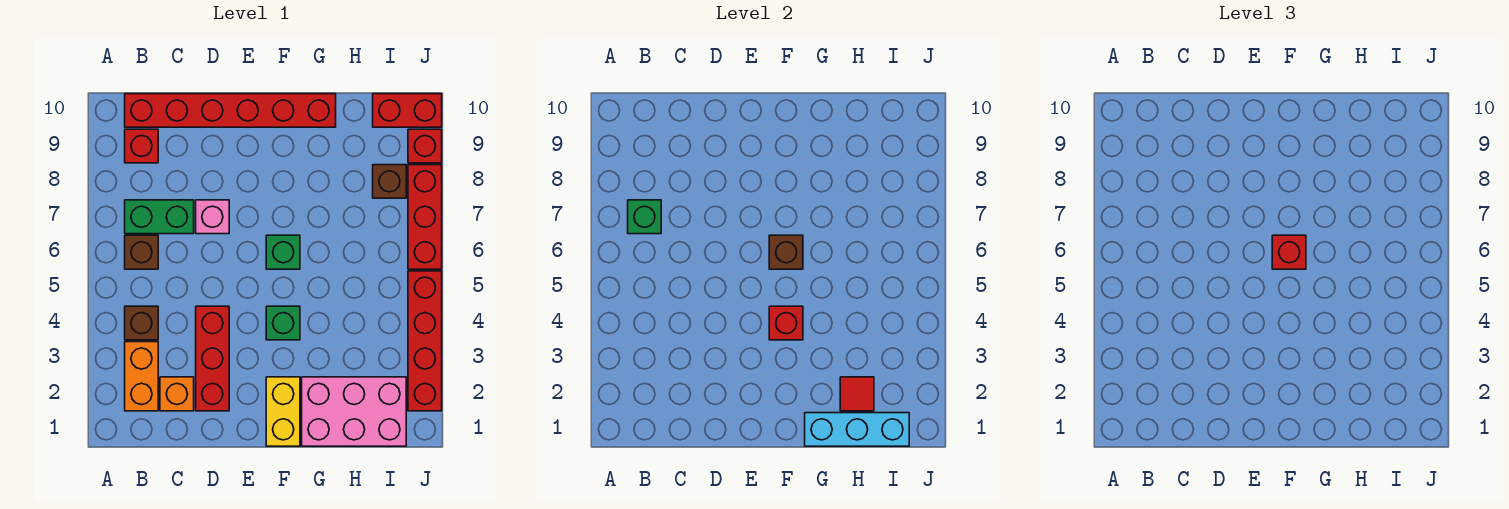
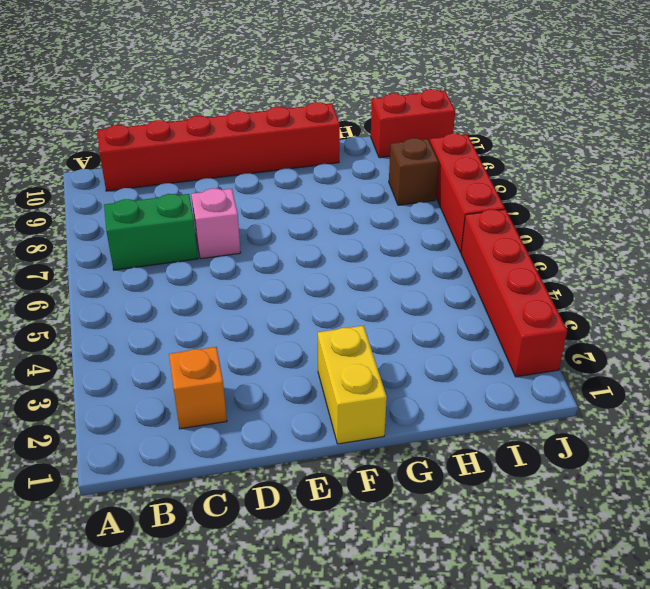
none -> orange brick B2:B3 level 1
none -> brown brick B4 level 1
none -> brown brick B6 level 1

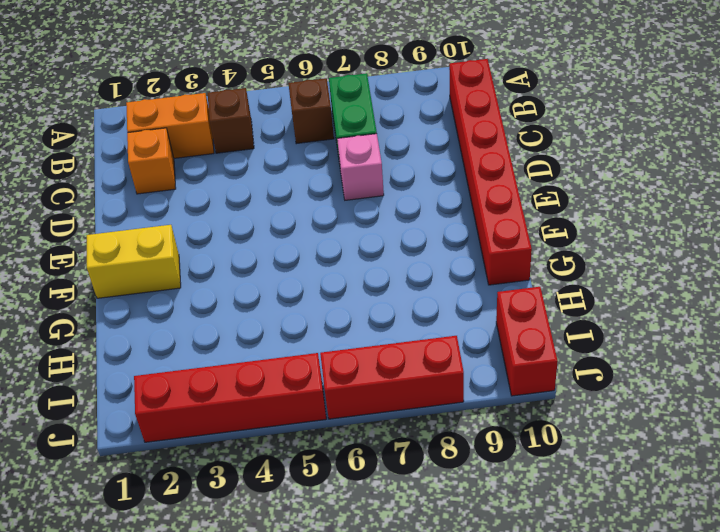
none -> red brick B9 level 1
none -> red brick D2:D4 level 1
none -> green brick F4 level 1

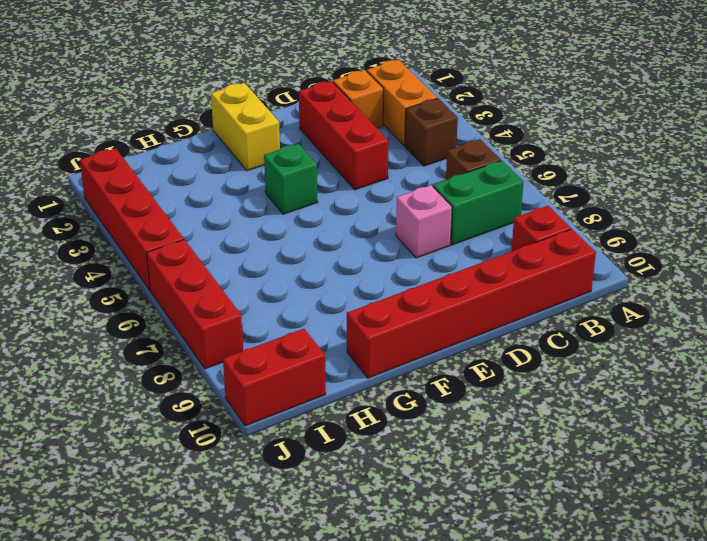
none -> green brick F6 level 1
none -> pink brick G1:I2 level 1
none -> brown brick I8 level 1

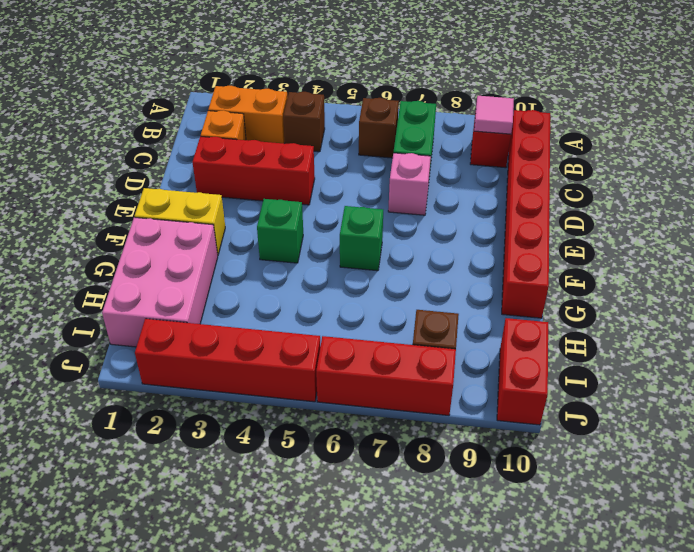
pink tile B9 level 2 -> none
none -> red brick J9 level 1
none -> green brick B7 level 2
none -> red brick F4 level 2

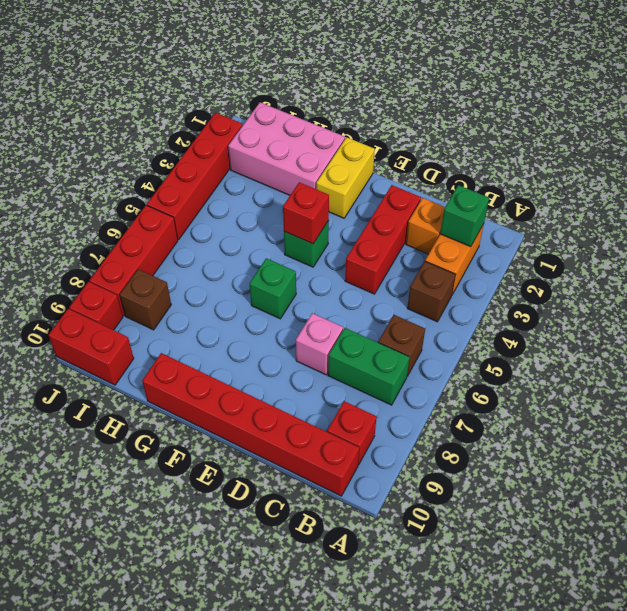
green brick B2 level 2 -> green brick B7 level 2
none -> brown brick F6 level 2
none -> cyan brick G1:I1 level 2
none -> red tile H2 level 2

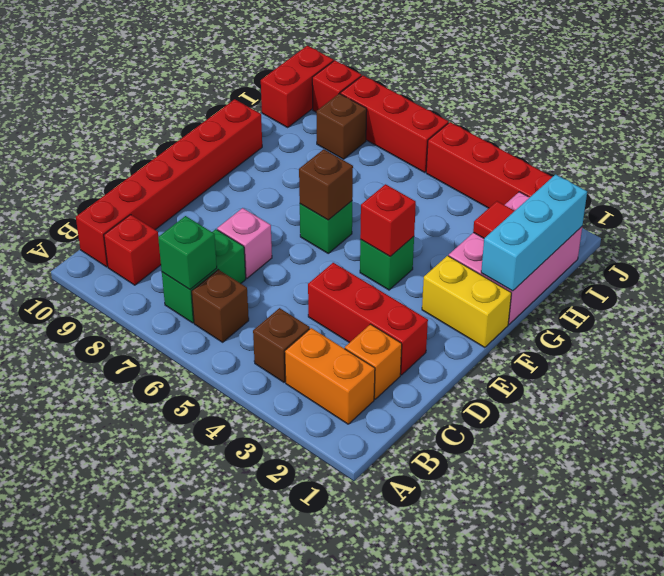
none -> red brick F6 level 3

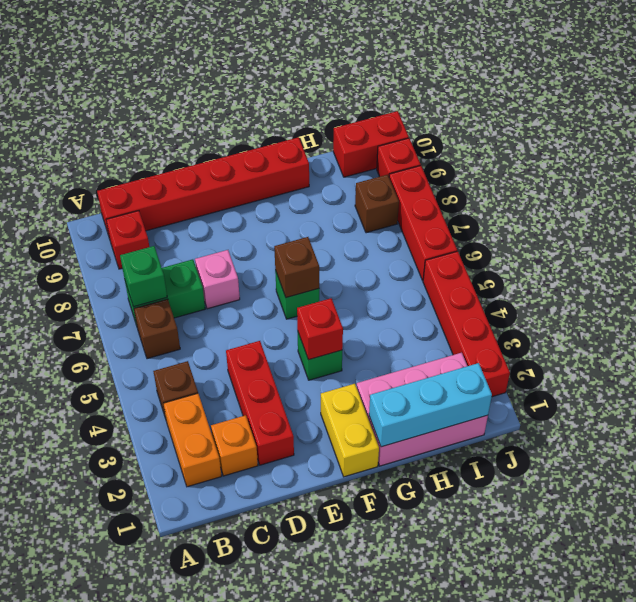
none -> red tile H2 level 2
none -> red brick F6 level 3

